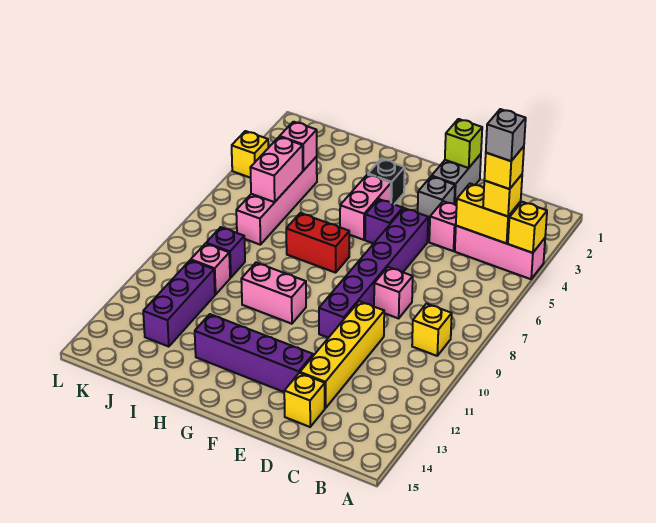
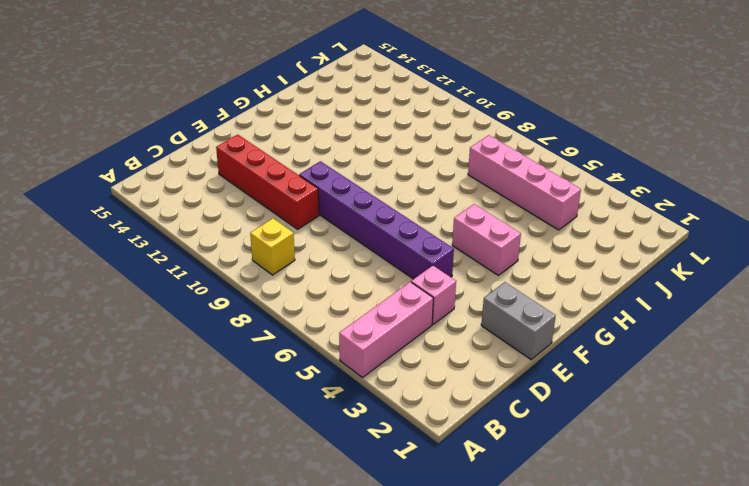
red brick D10:D13 level 1 -> yellow brick D10:D13 level 1
none -> pink brick D8 level 1
none -> yellow brick D14 level 1
none -> grey brick E3 level 1

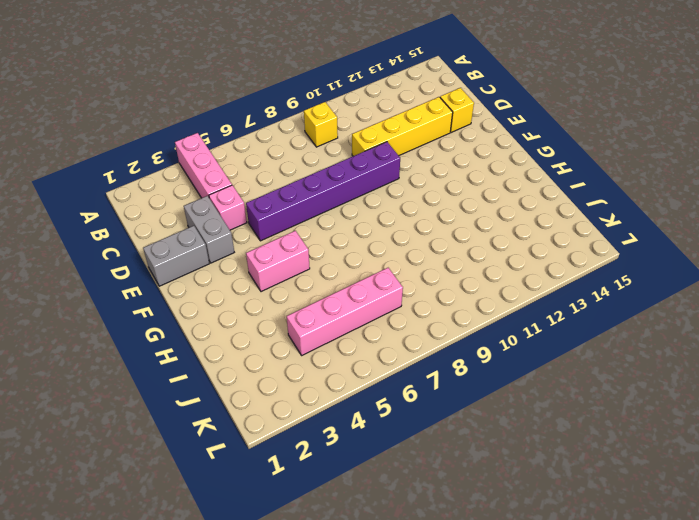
grey brick D3:E3 level 1 -> grey brick E3 level 1
none -> pink brick D8 level 1
none -> purple brick E13:H13 level 1
none -> purple brick F5 level 1

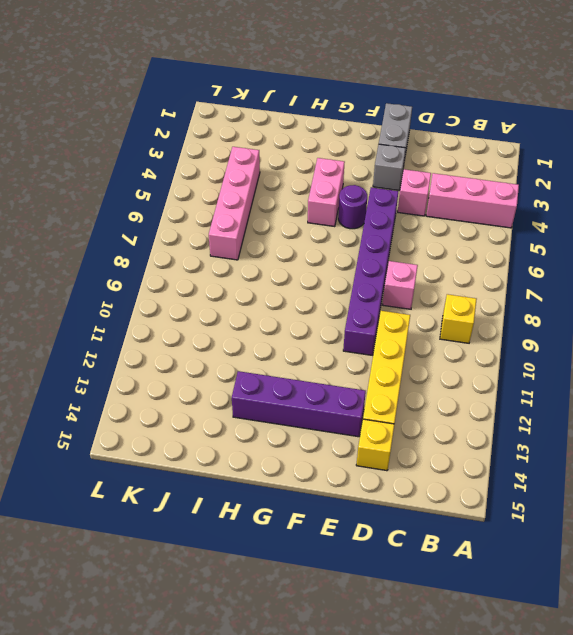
purple round brick F5 level 1 -> purple brick F5 level 1
none -> black brick G3 level 1
none -> red brick G7:H7 level 1
none -> pink brick G10:H10 level 1

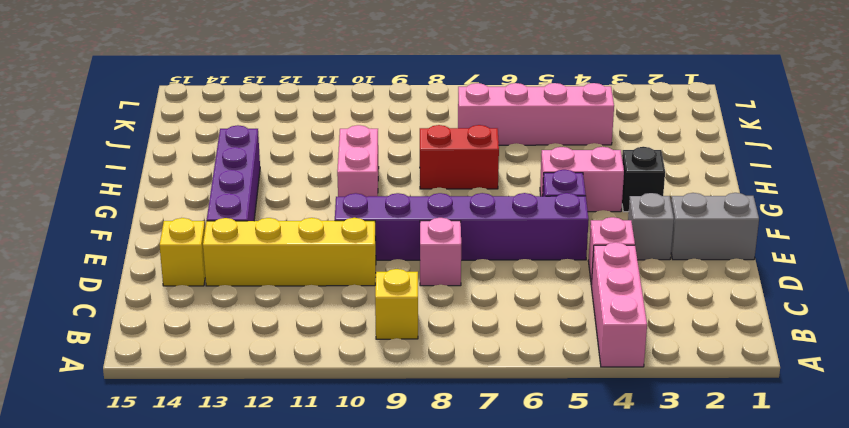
red brick H7:H8 level 1 -> red brick G7:H7 level 1
none -> purple brick J9 level 1
none -> pink brick J10 level 1
none -> purple brick J11:J13 level 1

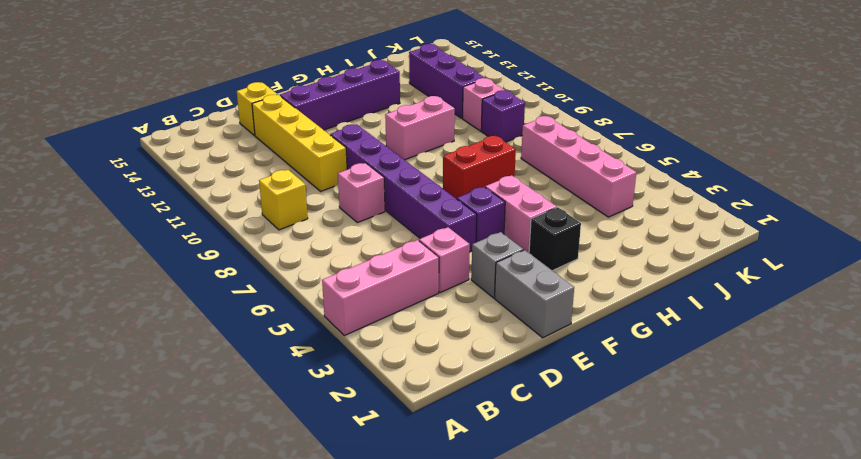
none -> yellow brick L4 level 1
none -> yellow brick A4 level 2
none -> yellow brick B4:C4 level 2

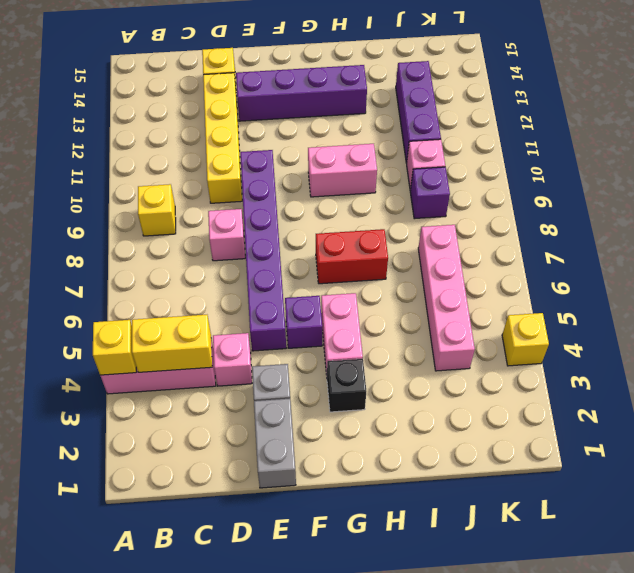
none -> lime brick E1 level 2
none -> pink brick J4 level 2
none -> pink brick J5:J6 level 2

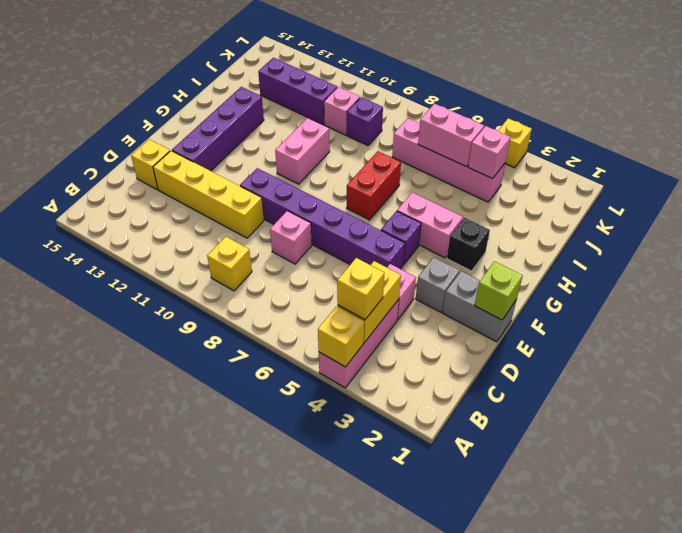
none -> yellow brick B4 level 4
none -> grey brick B4 level 5

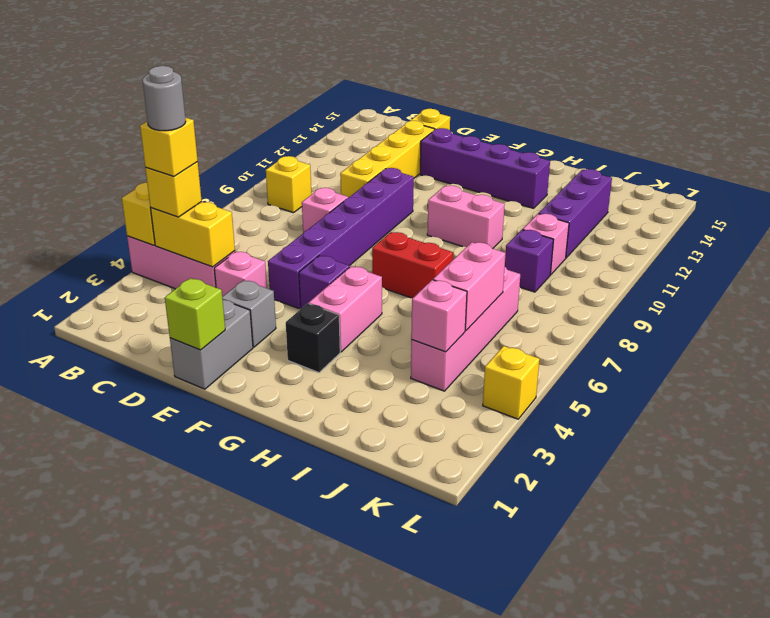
grey round brick B4 level 5 -> grey brick B4 level 5

